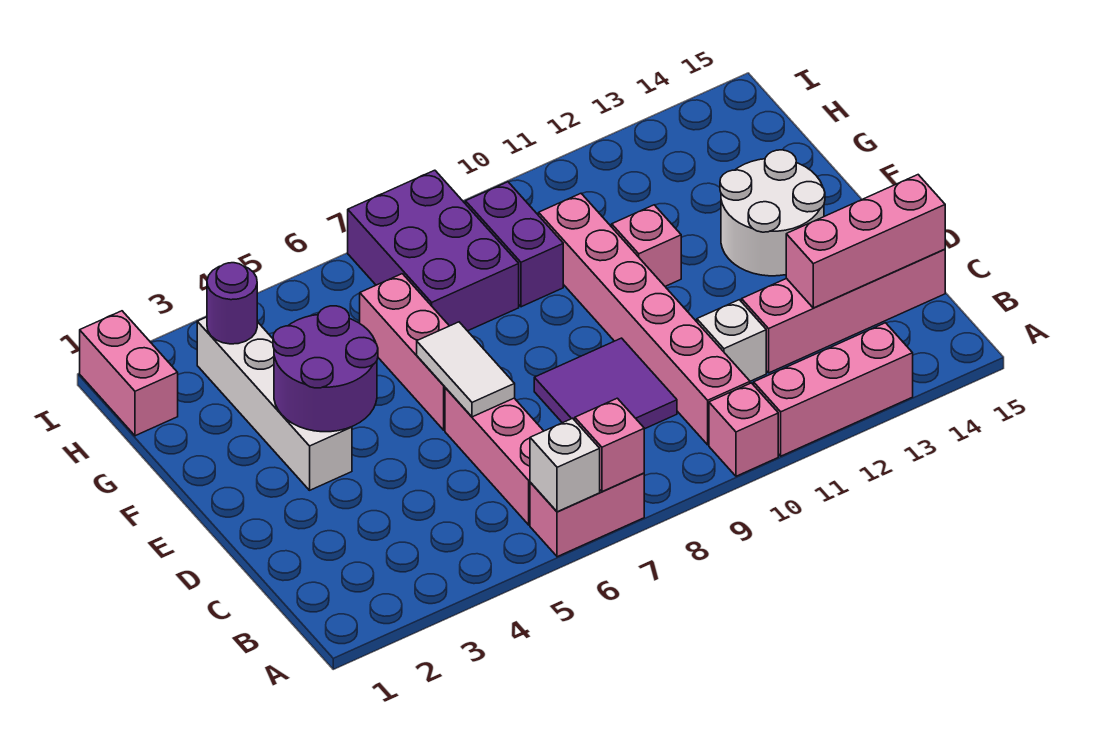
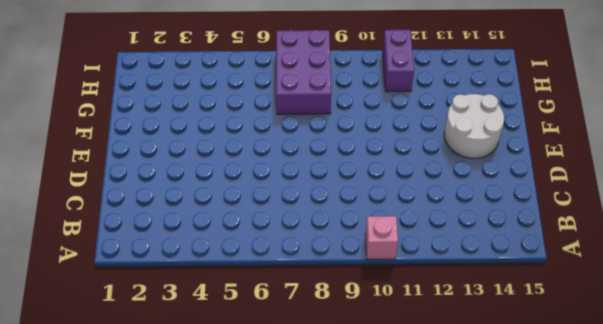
purple brick H11:I11 level 1 -> purple brick G9:H9 level 1
none -> pink brick A6:A7 level 1
none -> pink brick A11:A13 level 1
none -> pink brick B6:D6 level 1

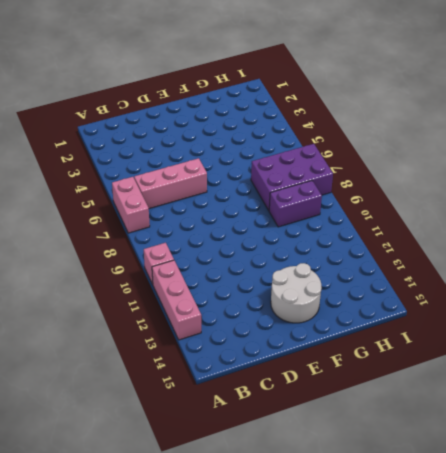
none -> pink brick B10:G10 level 1
none -> purple tile C8:D9 level 1
none -> white brick C11 level 1

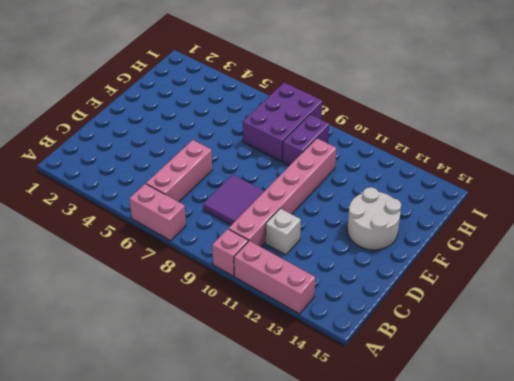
none -> pink brick C12:C15 level 1
none -> white brick E3:H3 level 1
none -> pink brick E6:G6 level 1

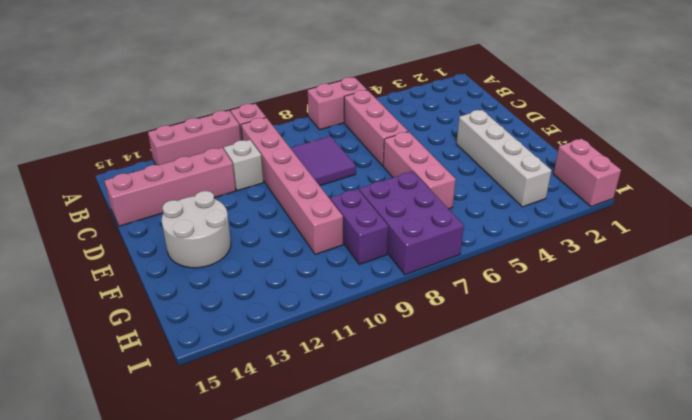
none -> pink brick F11 level 1
none -> white brick A6 level 2
none -> pink brick A7 level 2

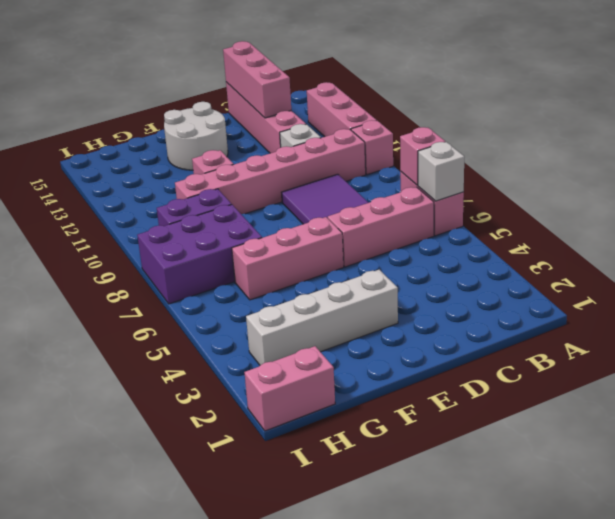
none -> white tile D6:E6 level 2
none -> purple round brick E3:F4 level 2
none -> purple round brick H3 level 2

